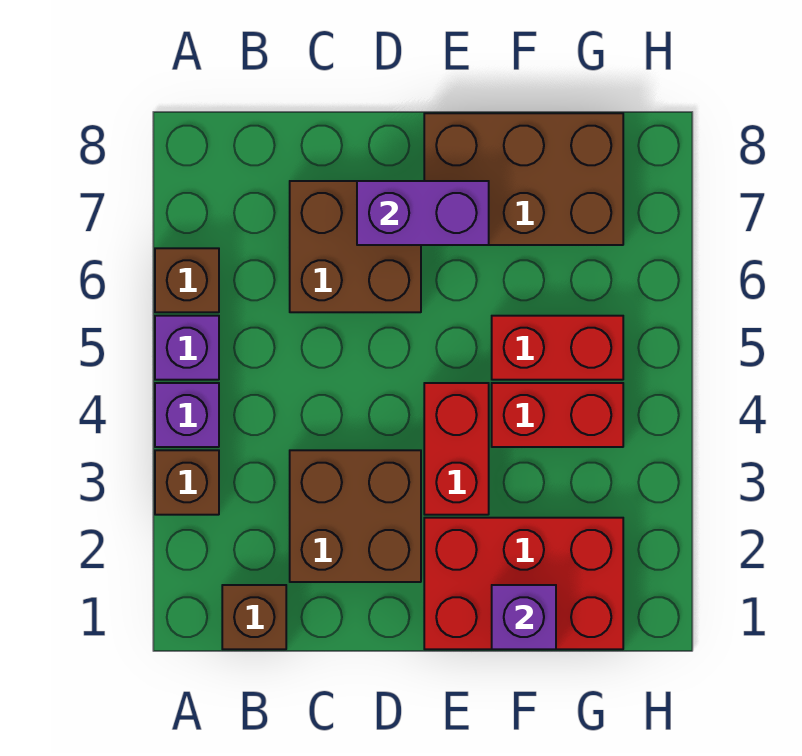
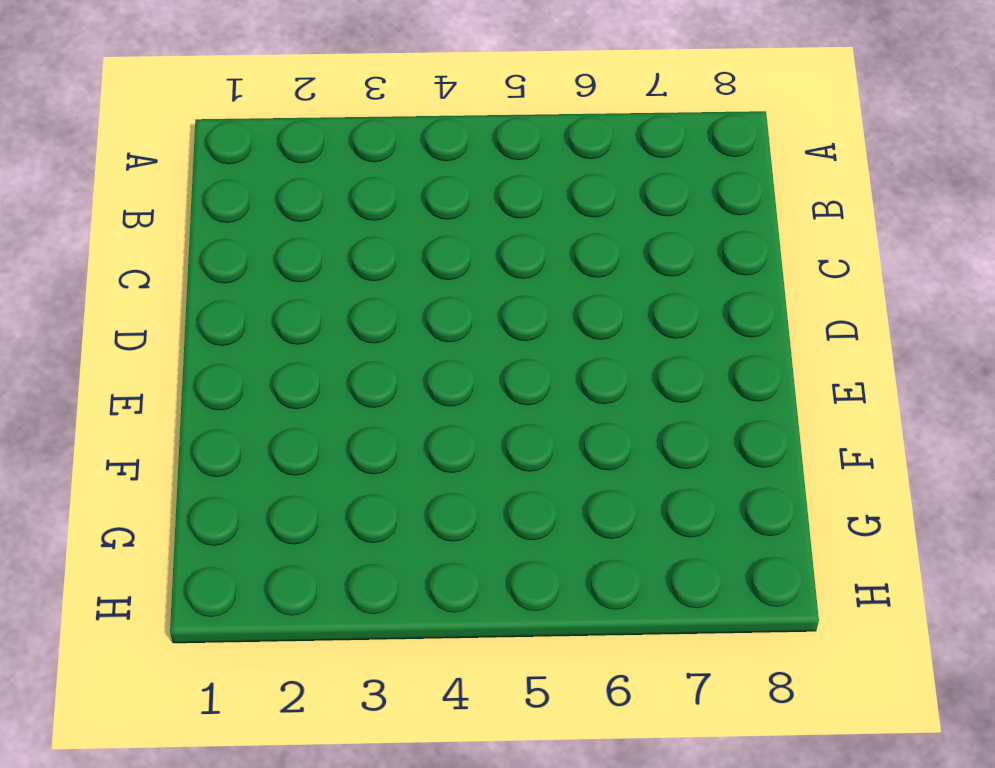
none -> brown brick A3 level 1
none -> purple brick A4 level 1
none -> purple brick A5 level 1

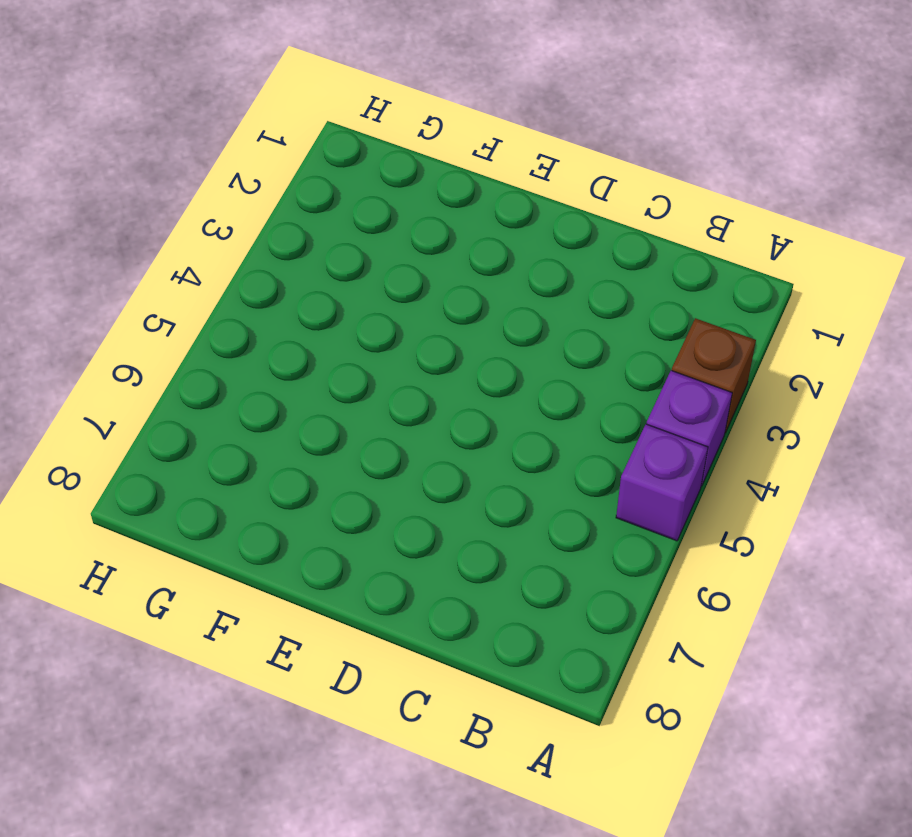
none -> brown brick A6 level 1
none -> brown brick B1 level 1
none -> brown brick C2:D3 level 1

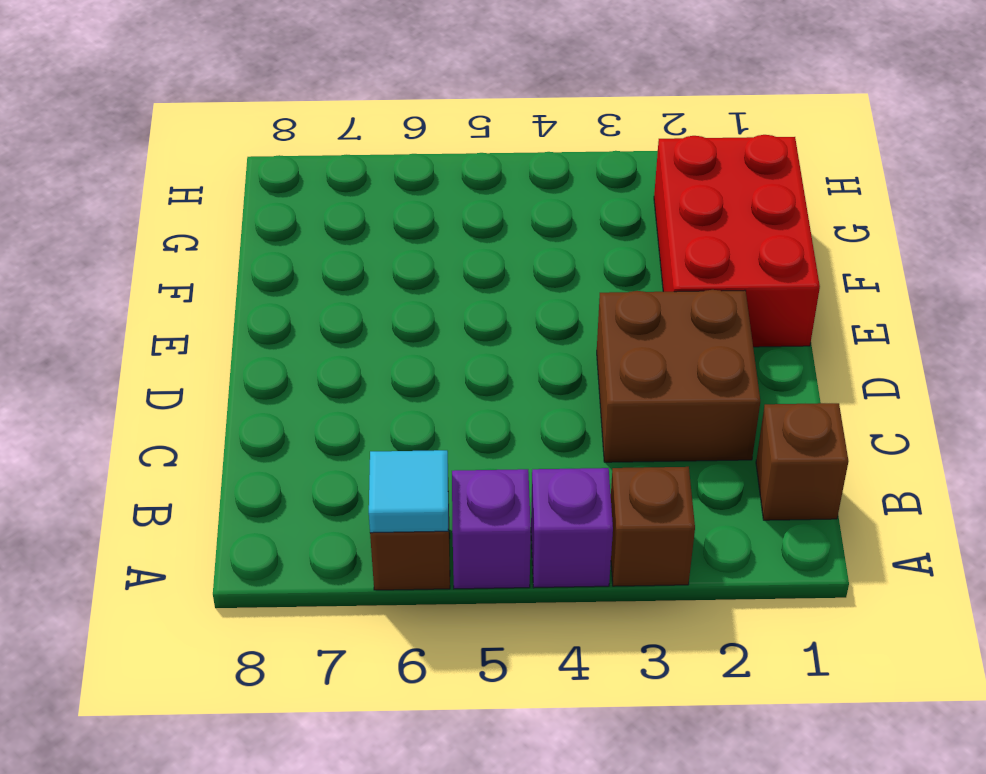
cyan tile A6 level 2 -> none
none -> brown brick C6:D7 level 1
none -> red brick E3:E4 level 1
none -> brown brick E7:G8 level 1

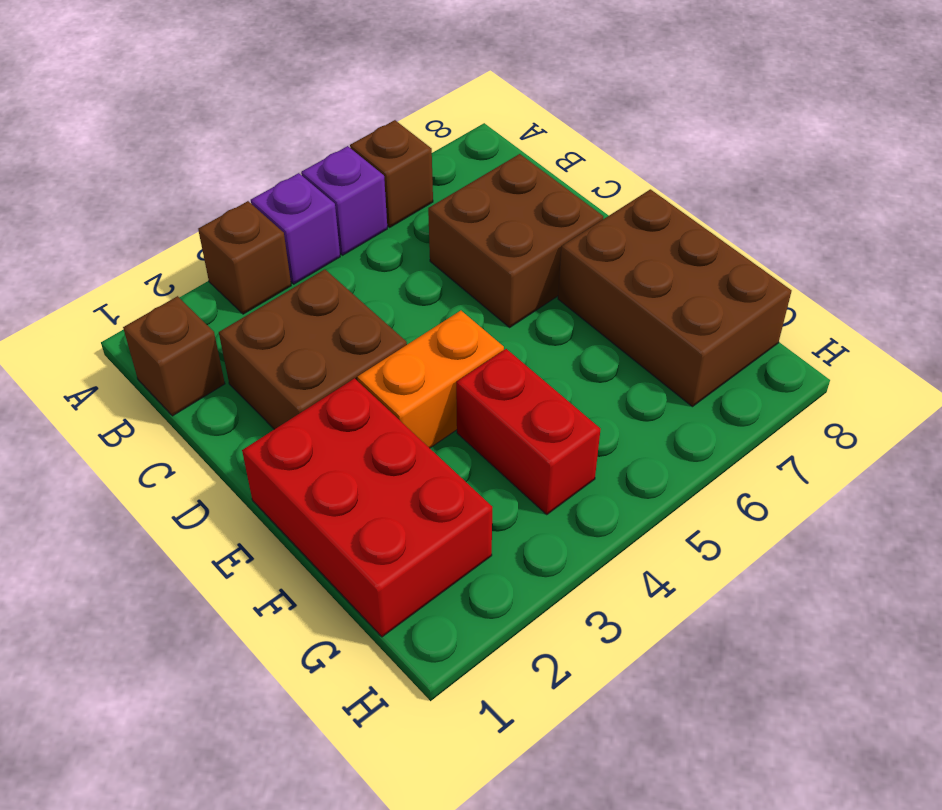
orange brick E3:E4 level 1 -> red brick E3:E4 level 1
none -> red brick F5:G5 level 1
none -> purple brick D7:E7 level 2
none -> purple brick F1 level 2

